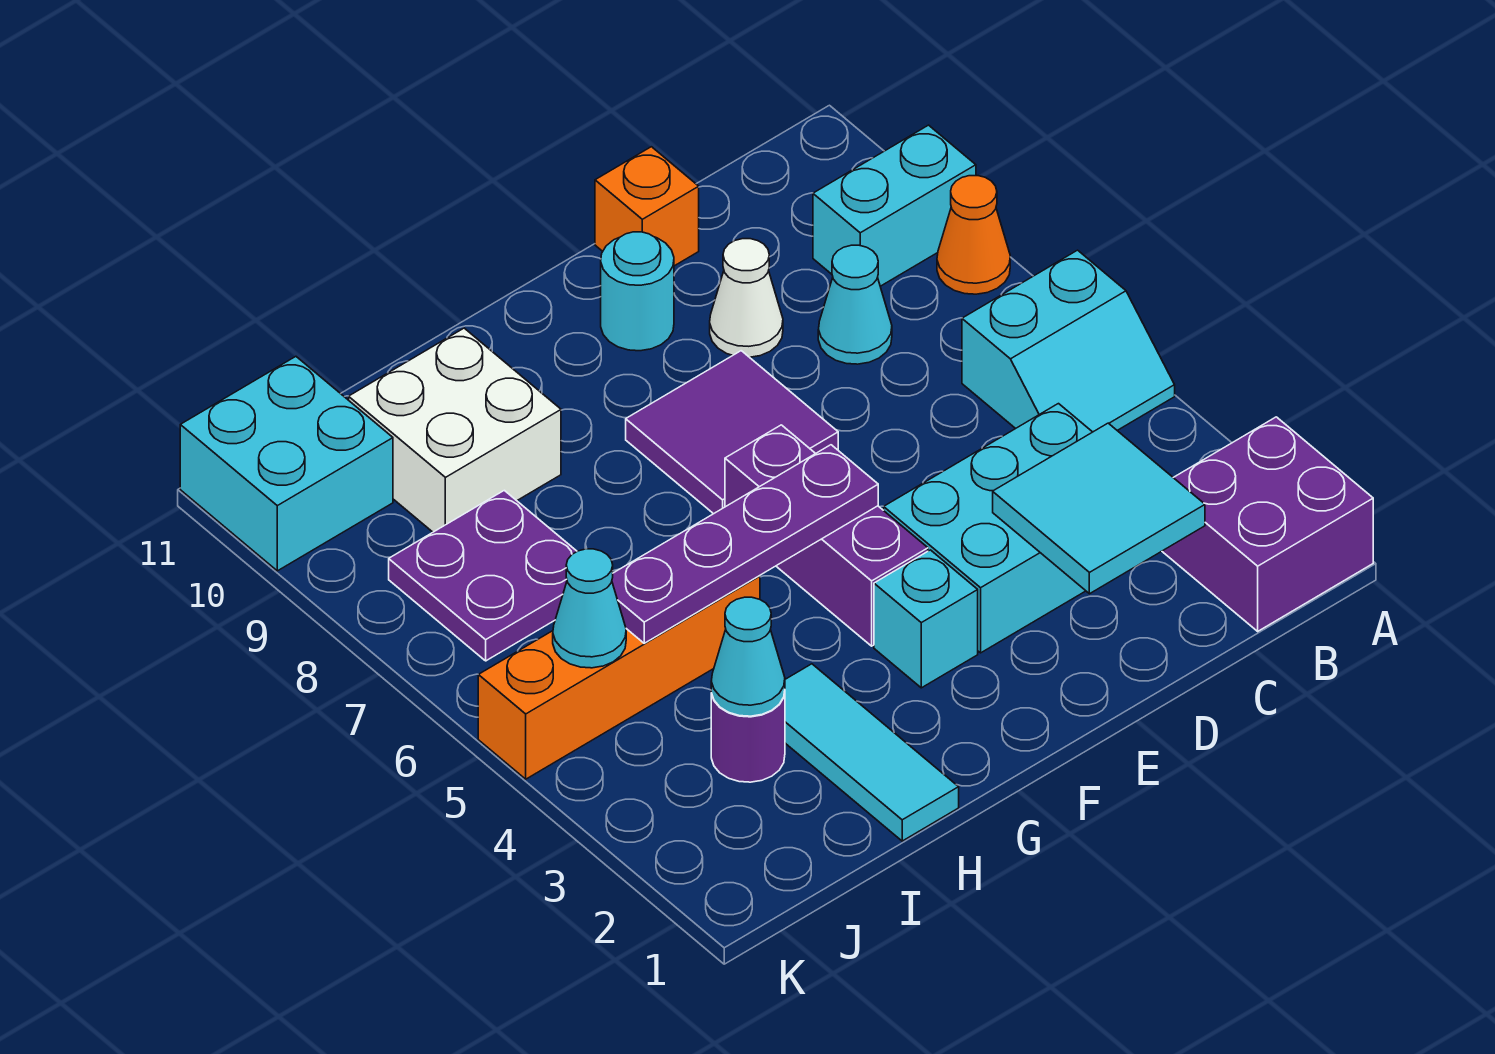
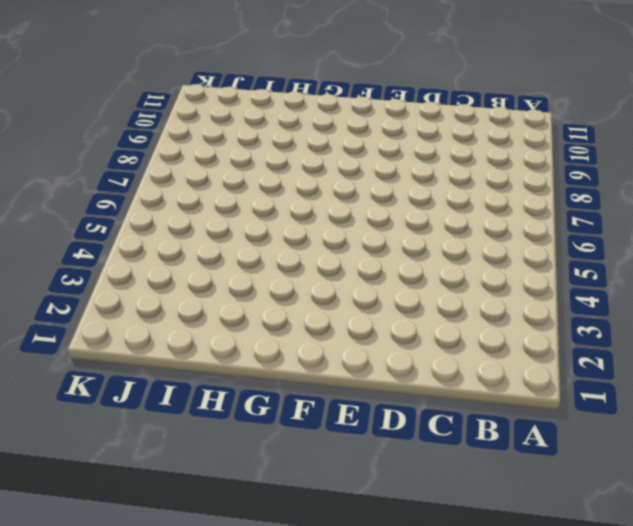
none -> purple brick A1:B2 level 1
none -> cyan slope A5:B6 level 1 top 6
none -> orange cone A8 level 1

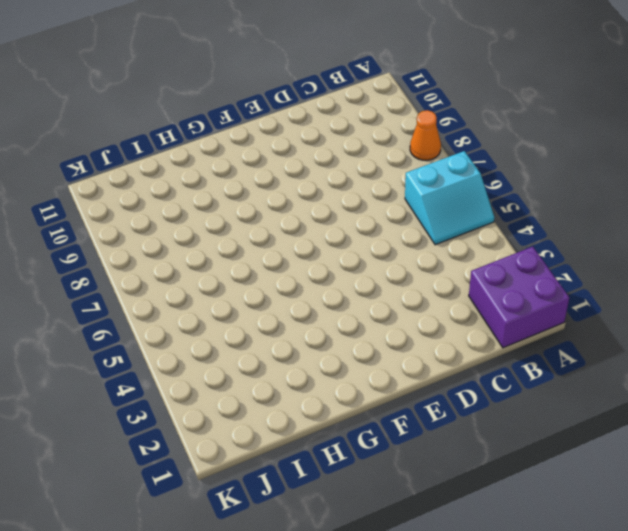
none -> cyan brick A9:B9 level 1
none -> cyan brick C3:E4 level 1
none -> cyan cone C8 level 1

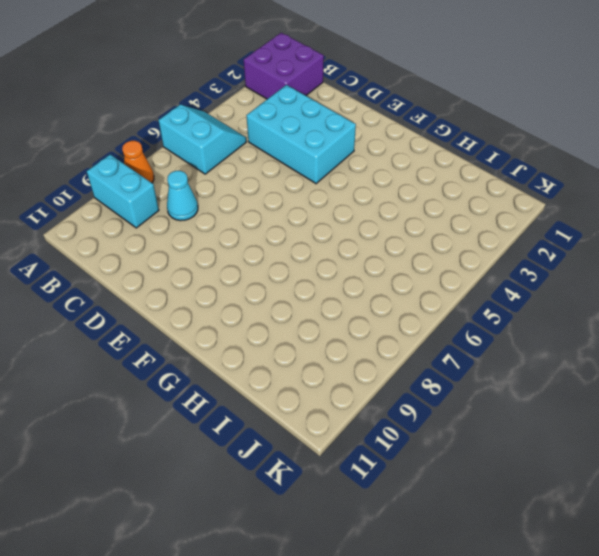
none -> white cone D9 level 1
none -> orange brick D11 level 1
none -> purple tile E7:F8 level 1

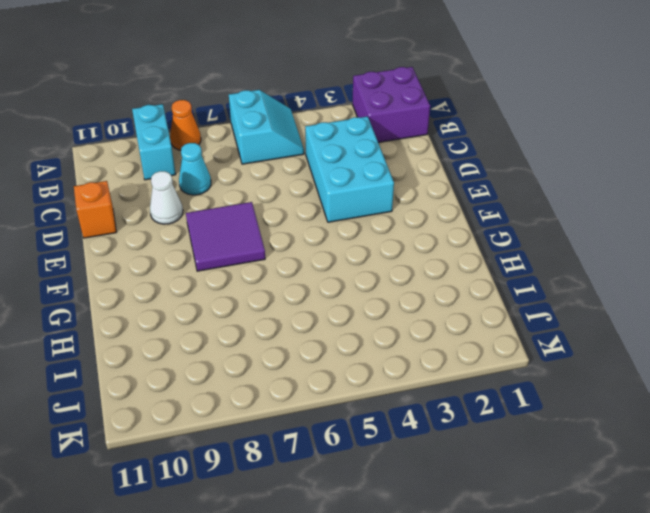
none -> cyan round brick E10 level 1
none -> cyan brick F3 level 1
none -> purple brick F4:F6 level 1

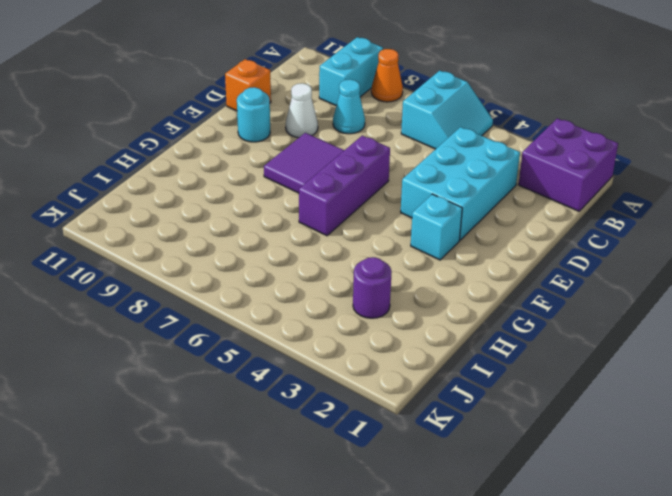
purple brick E6:G6 level 1 -> purple brick F4:F6 level 1
none -> cyan tile H1:H3 level 1
none -> orange brick H5:K5 level 1
none -> white brick H9:I10 level 1

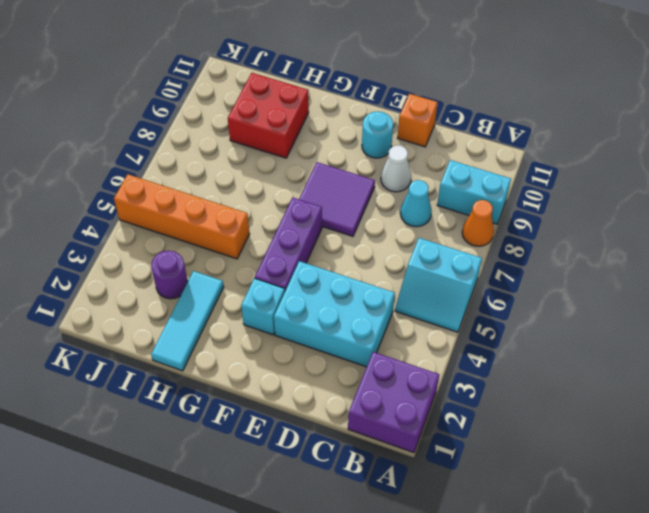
red brick H9:I10 level 1 -> white brick H9:I10 level 1
none -> purple plate I7:J8 level 1
none -> cyan brick J10:K11 level 1
none -> cyan tile C2:D3 level 2

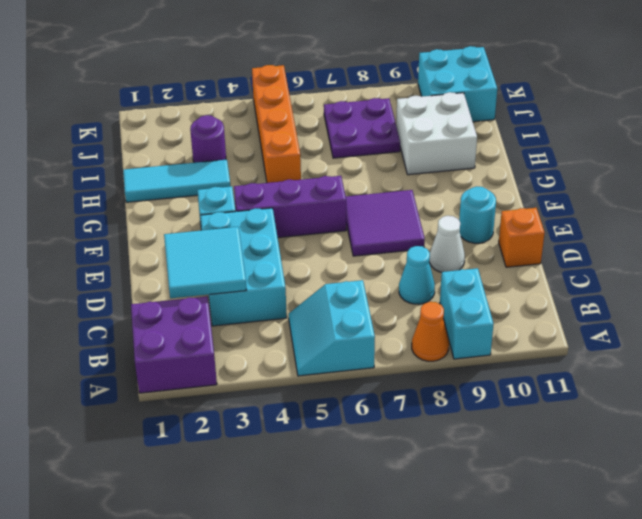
none -> purple plate F5:I5 level 2
none -> cyan cone I3 level 2
none -> cyan cone J5 level 2

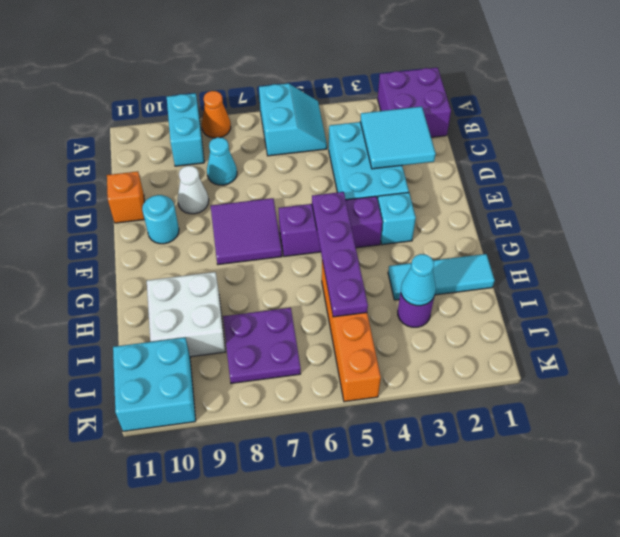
none -> cyan cone J5 level 2

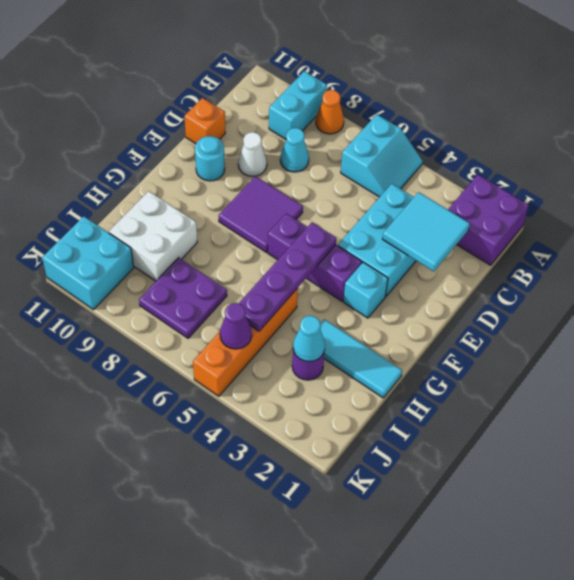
purple cone J5 level 2 -> cyan cone J5 level 2

